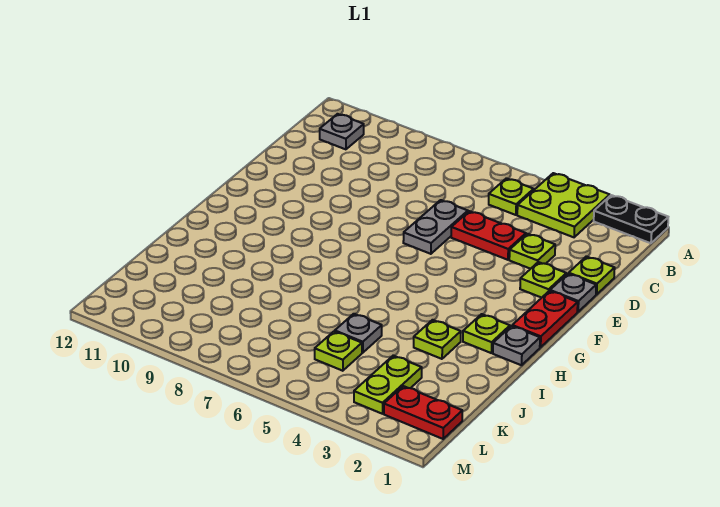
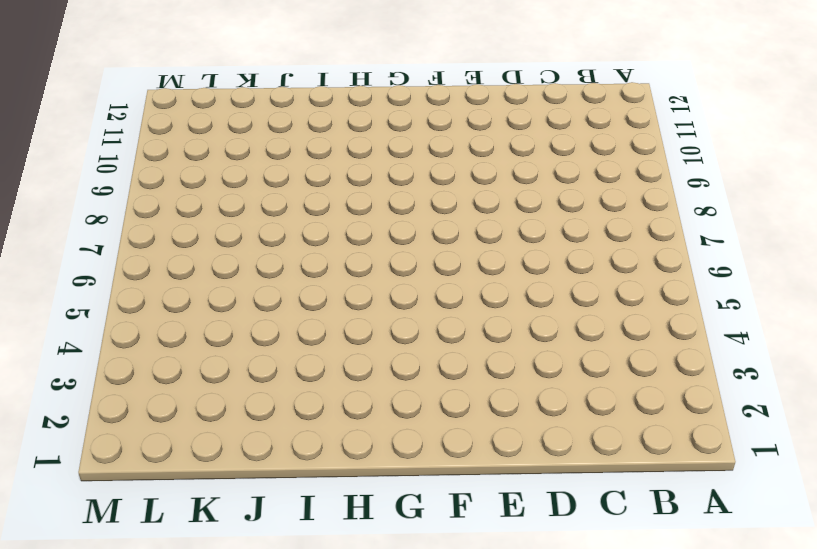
none -> black plate A1:A2 level 1
none -> lime plate A3:B4 level 1
none -> lime plate B5 level 1

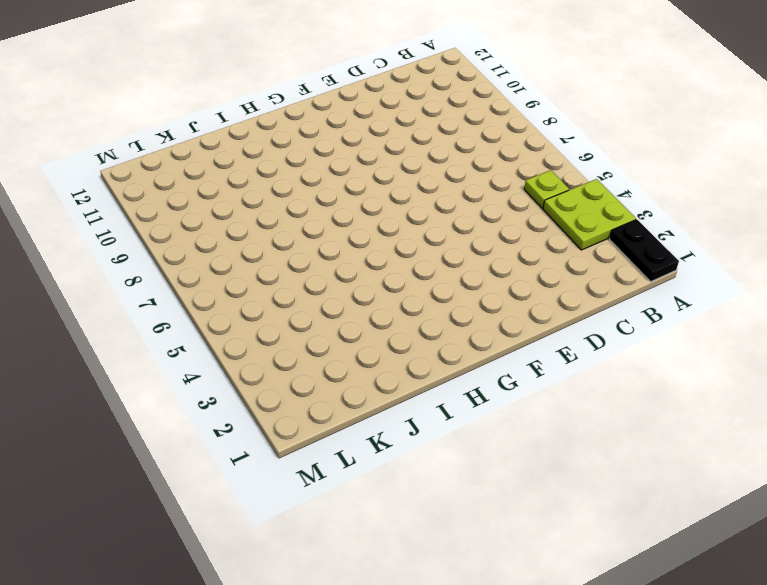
none -> grey plate B11 level 1
none -> lime plate D1 level 1
none -> lime plate D3 level 1

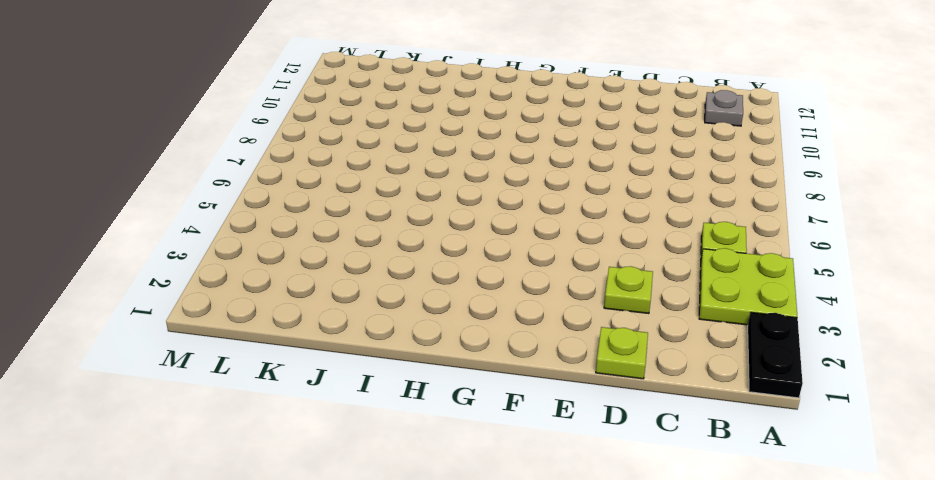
none -> red plate D4:D5 level 1
none -> grey plate D6:E6 level 1
none -> grey plate E1 level 1

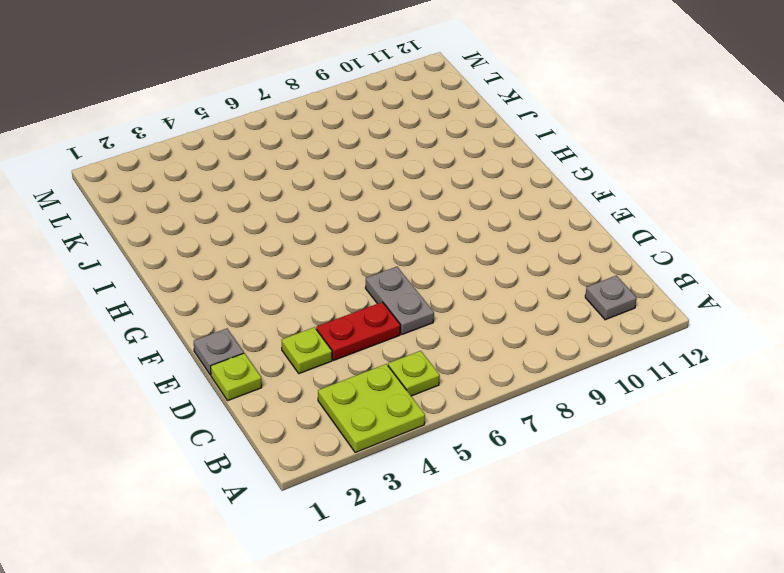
none -> black plate A1:A2 level 1
none -> lime plate E2 level 1
none -> red plate F1:G1 level 1

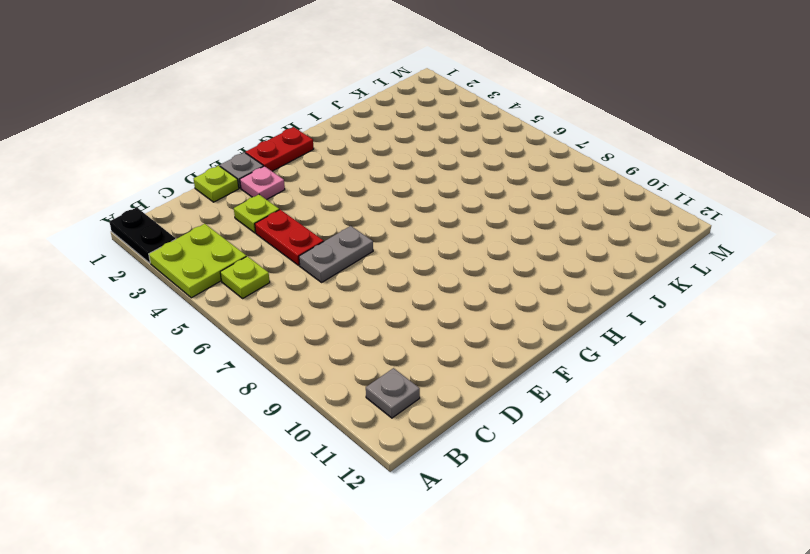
pink plate E2 level 1 -> lime plate E2 level 1
none -> grey plate H1 level 1
none -> lime plate H2 level 1
none -> lime plate I3 level 1

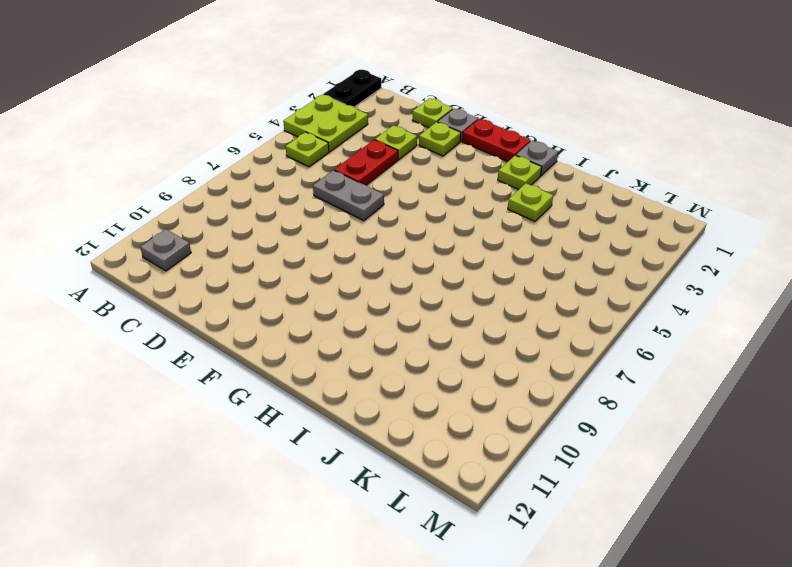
none -> grey plate J5 level 1
none -> lime plate K3:L3 level 1
none -> lime plate K5 level 1

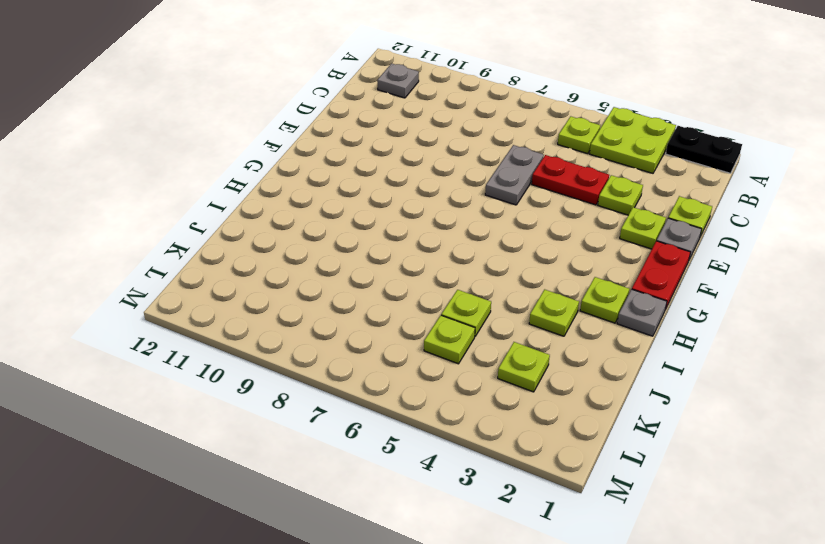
lime plate J5 level 1 -> grey plate J5 level 1
lime plate K3 level 1 -> lime plate K3:L3 level 1
none -> red plate L1:L2 level 1

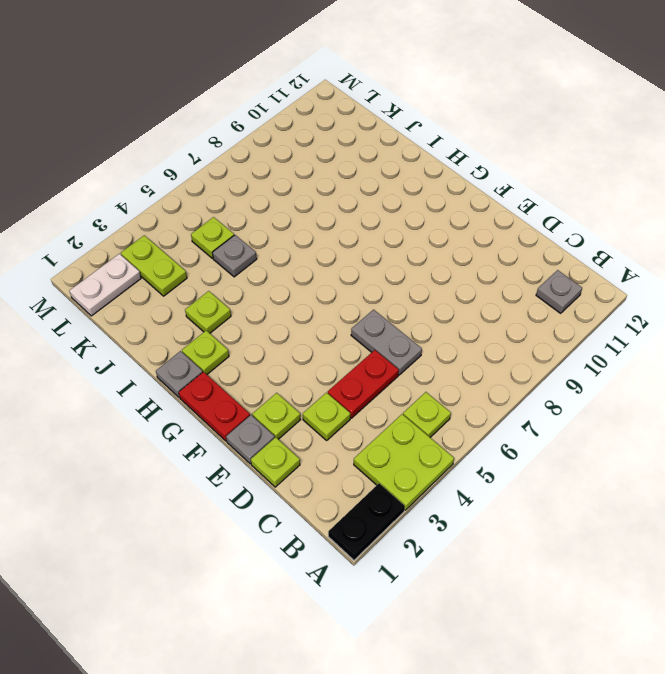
white plate L1:L2 level 1 -> red plate L1:L2 level 1

